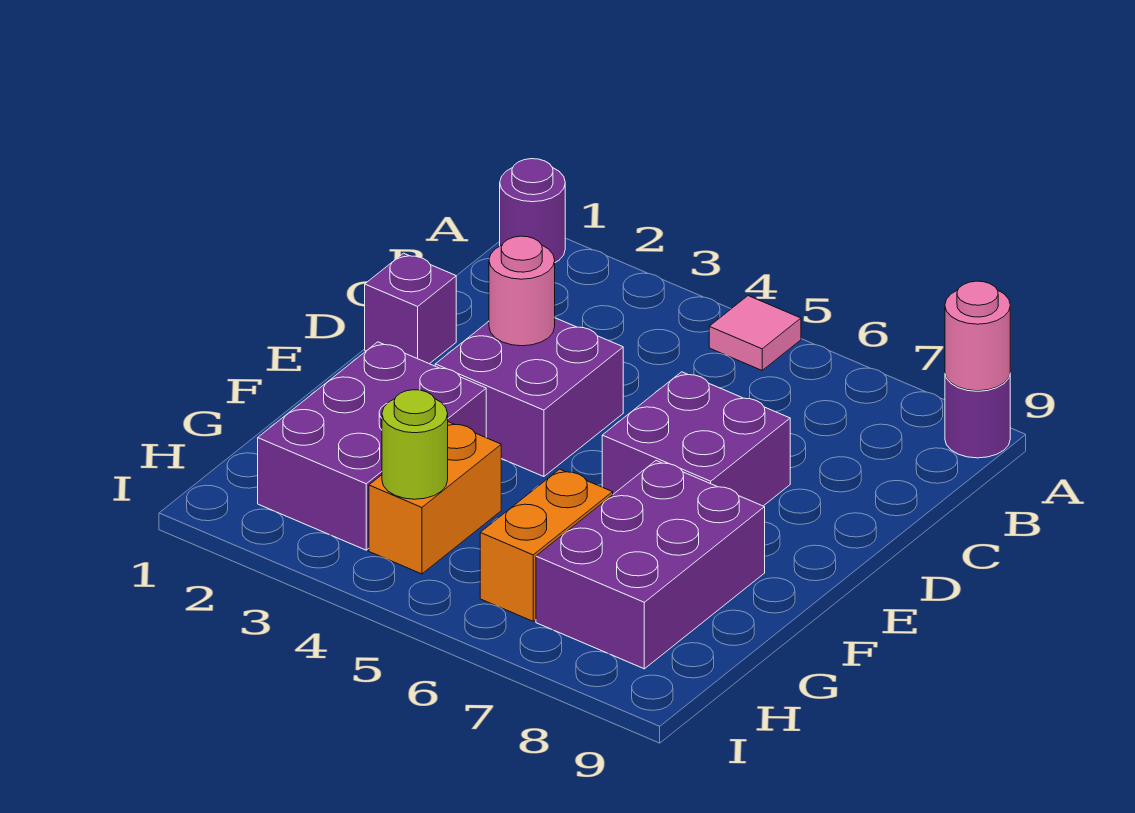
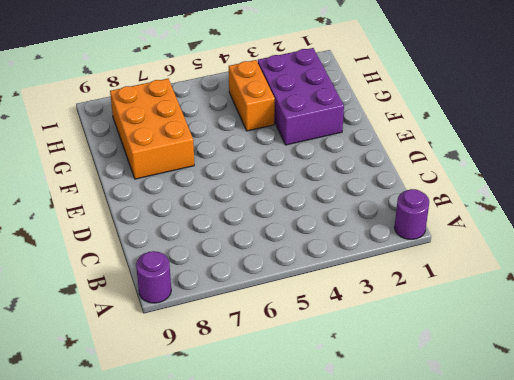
orange brick F7:H8 level 1 -> purple brick F7:H8 level 1
none -> pink tile A5 level 1
none -> purple brick D1 level 1
none -> purple brick D3:E4 level 1

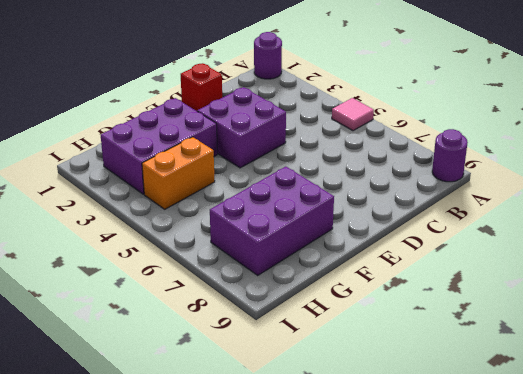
red brick D1 level 1 -> purple brick D1 level 1
none -> purple brick D6:E7 level 1
none -> orange brick G6:H6 level 1
none -> pink round brick A9 level 2

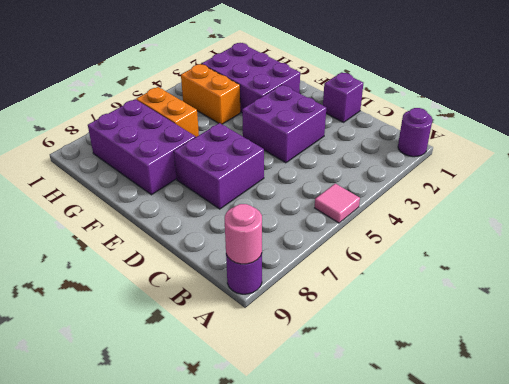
none -> pink round brick D3 level 2
none -> lime round brick H4 level 2

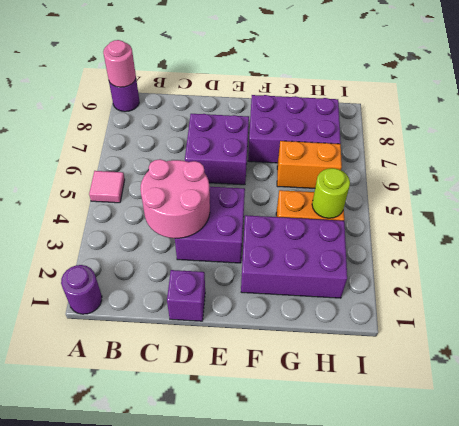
pink round brick C3:D4 level 2 -> pink round brick D3 level 2

